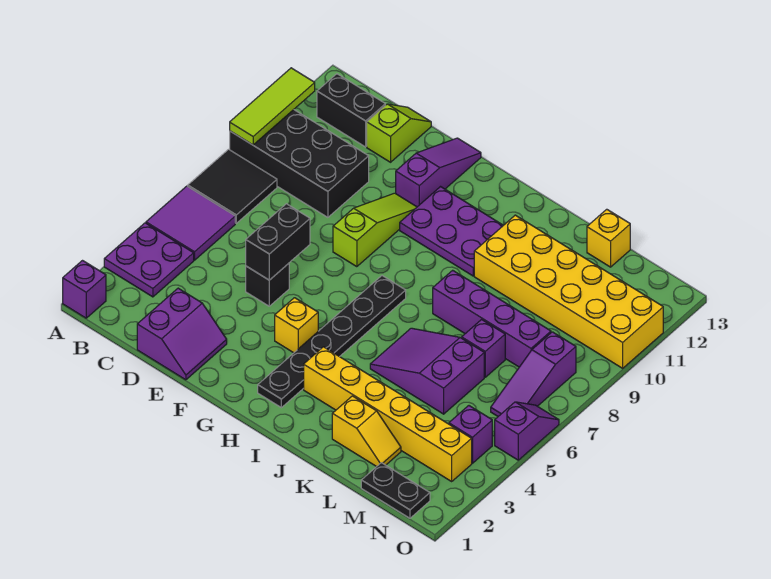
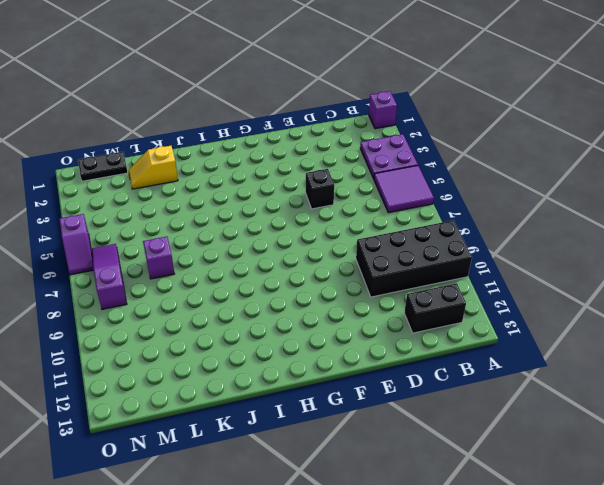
none -> black tile A7:B8 level 1
none -> purple slope D1:E2 level 1 top D
none -> lime slope D12:D13 level 1 top 12

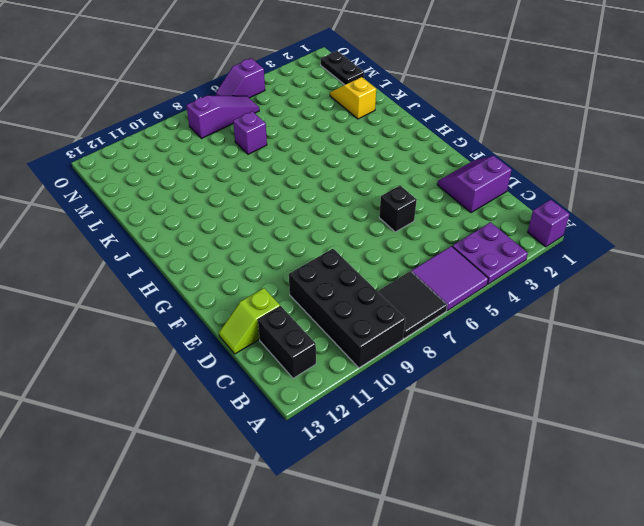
none -> lime slope F8:F10 level 1 top 8
none -> purple slope F11:F13 level 1 top 11
none -> yellow brick G4 level 1

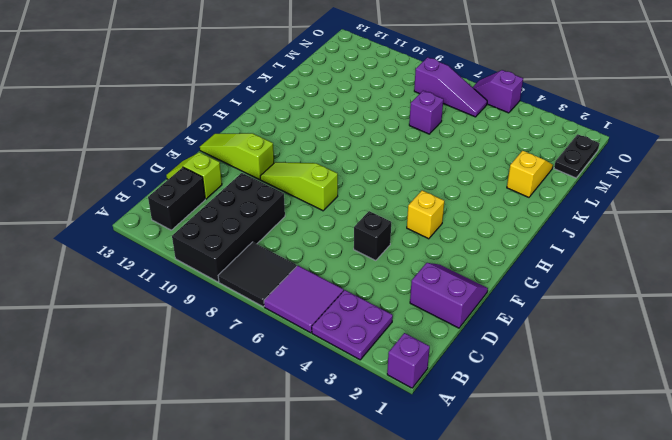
lime slope F11:F13 level 1 top 11 -> purple slope F11:F13 level 1 top 11
none -> purple plate G10:I11 level 1
none -> black plate H2:H7 level 1
none -> yellow brick I3:N3 level 1

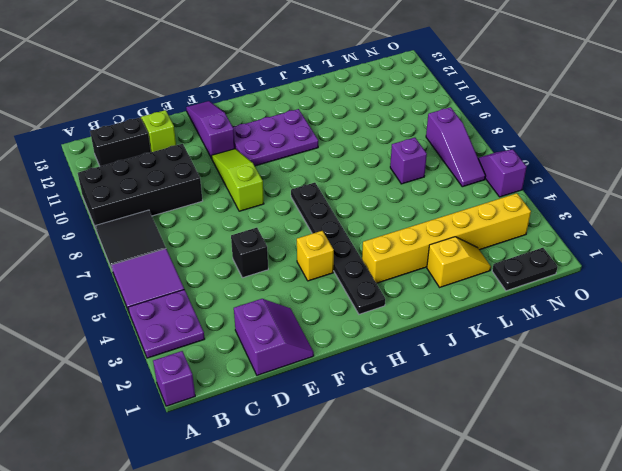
none -> purple slope J5:L6 level 1 top L
none -> purple brick J8:M8 level 1
none -> yellow brick J10:O11 level 1

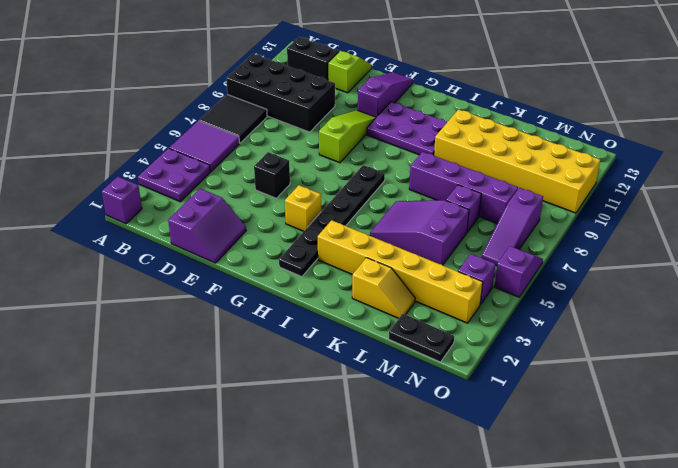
none -> yellow brick L13 level 1
none -> lime tile A9:A11 level 2
none -> black brick E5:E6 level 2

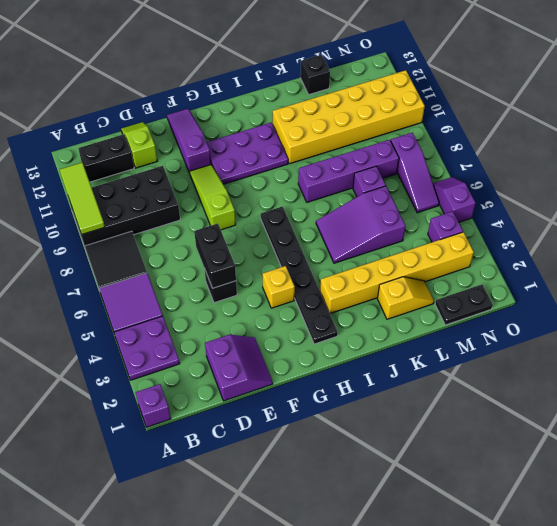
black brick L13 level 1 -> yellow brick L13 level 1

